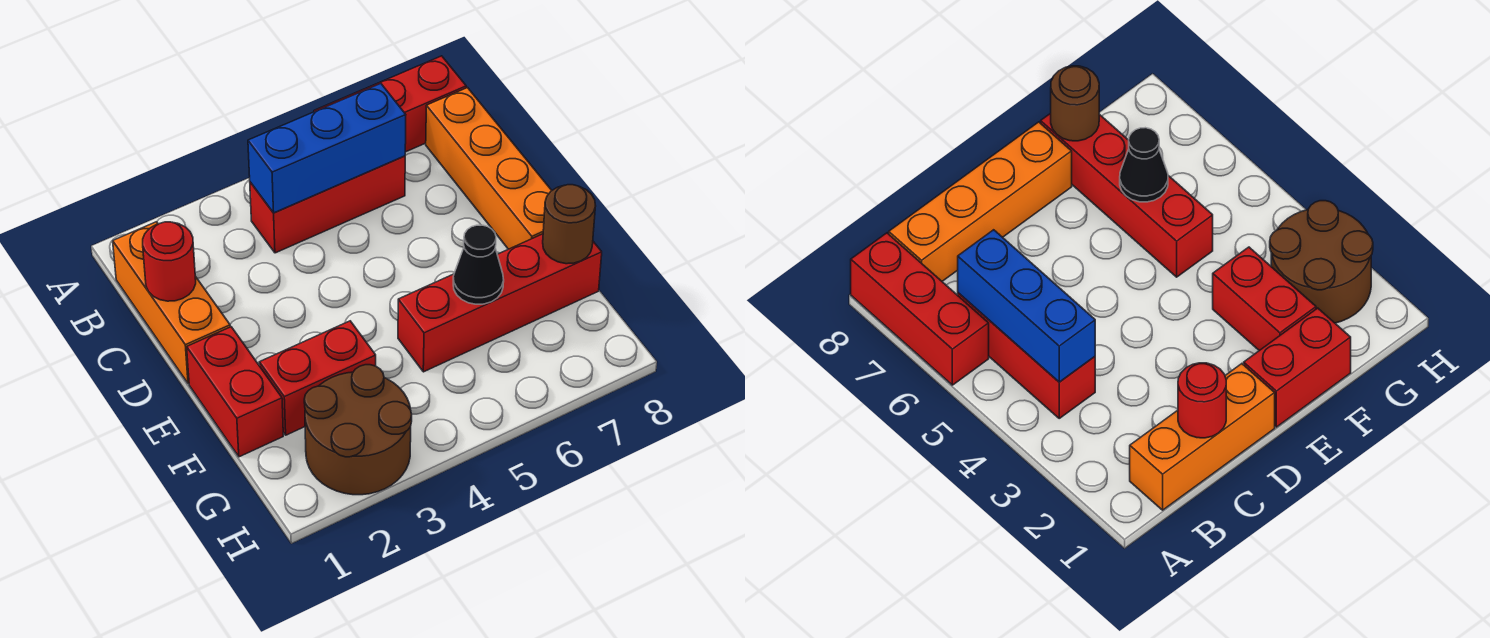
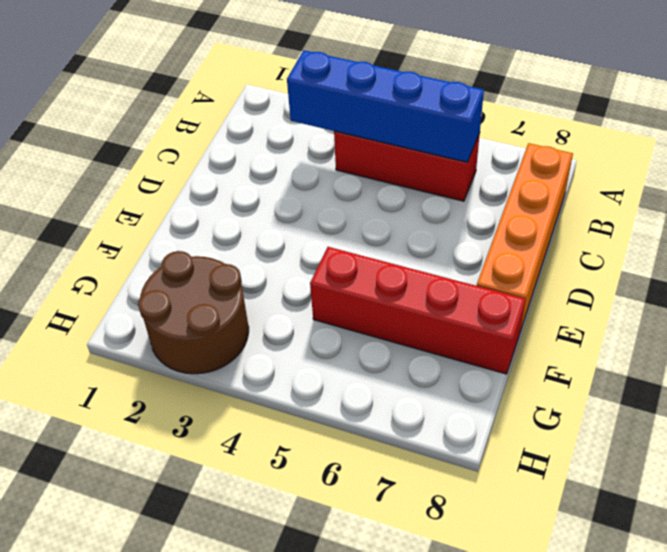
blue brick B3:B6 level 2 -> blue brick B4:B6 level 2
none -> red brick A6:A8 level 1
none -> orange brick B1:D1 level 1
none -> red brick E1:F1 level 1

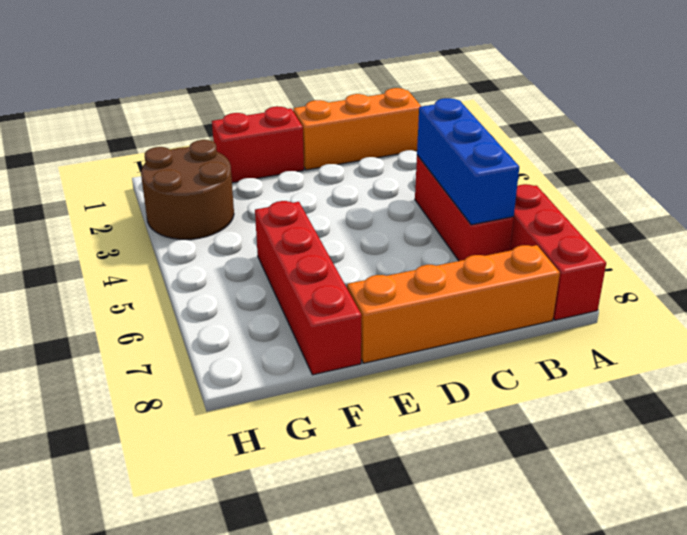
none -> red brick F2:F3 level 1
none -> red round brick C1 level 2
none -> black cone F6 level 2

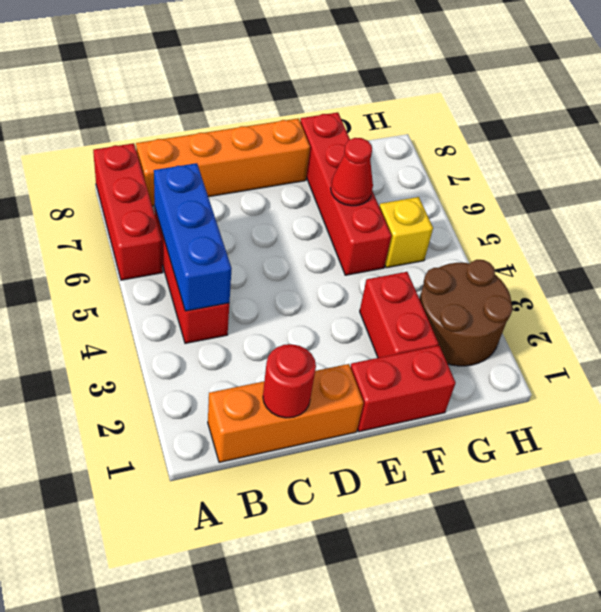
red cone F6 level 2 -> black cone F6 level 2
yellow brick G5 level 1 -> none
none -> brown round brick F8 level 2

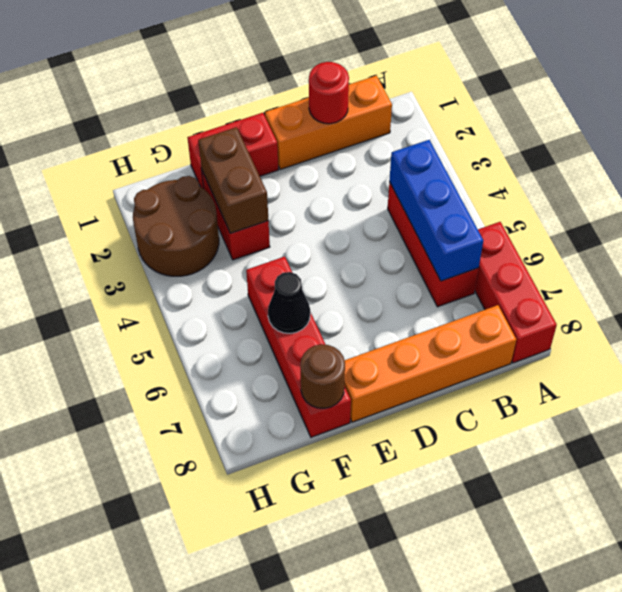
brown brick F2:F3 level 2 -> none

